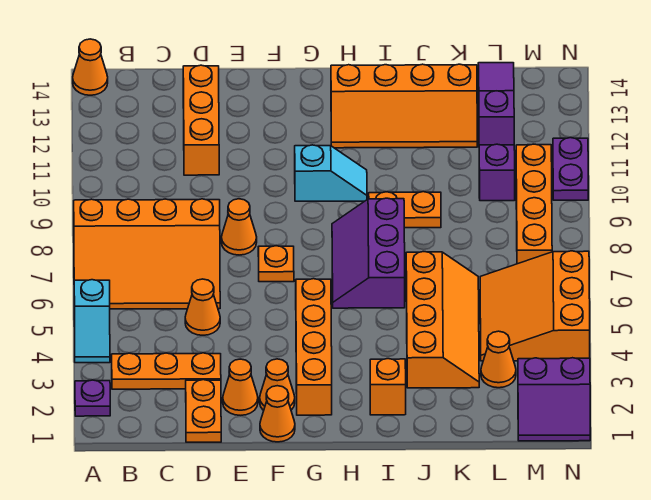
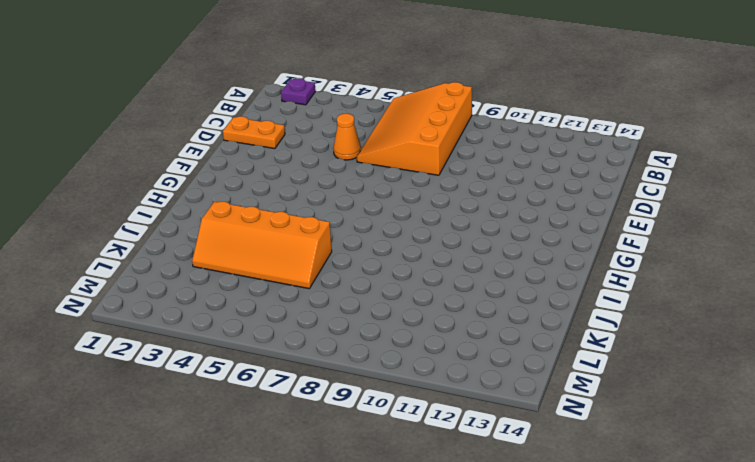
none -> cyan slope A4:A5 level 1 top 5
none -> orange cone A14 level 1
none -> orange plate B3:D3 level 1

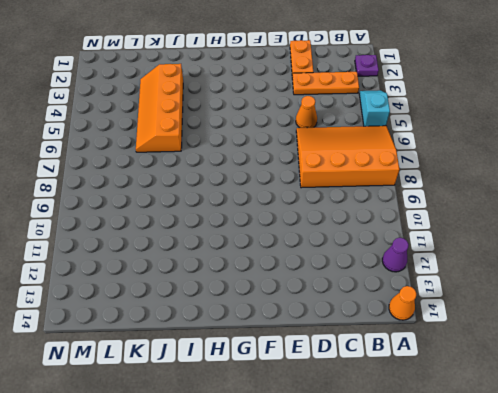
purple cone A12 level 1 -> none
none -> orange brick D11:D13 level 1
none -> orange cone E2 level 1
none -> orange cone E8 level 1

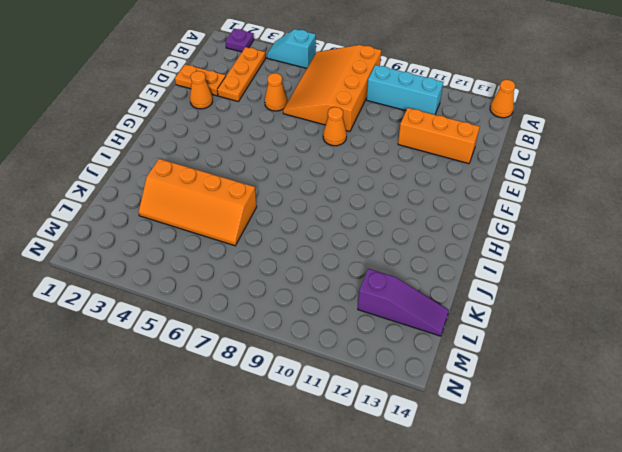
cyan brick B9:B11 level 1 -> none
none -> orange cone F1 level 1
none -> orange cone F2 level 1
none -> orange plate F7 level 1

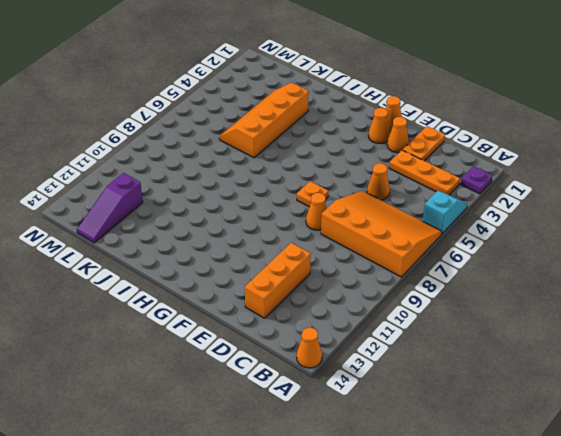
none -> orange brick G2:G5 level 1
none -> cyan slope G10:H10 level 1 top G
none -> purple slope H6:I8 level 1 top I

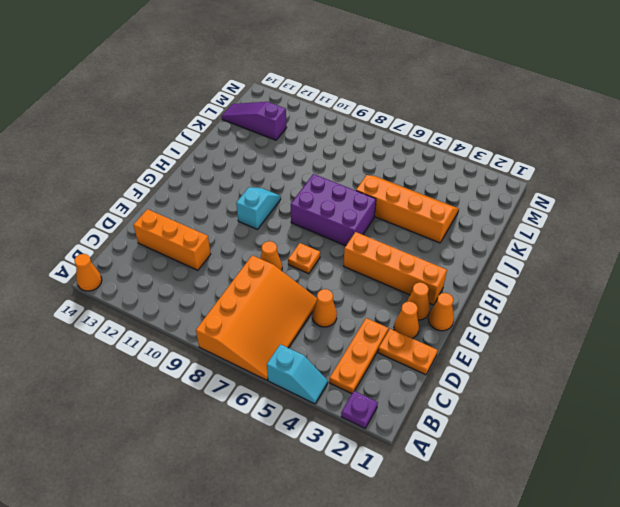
purple brick H6:I8 level 1 -> purple slope H6:I8 level 1 top I
none -> orange slope H12:K13 level 1 top 13
none -> orange brick I2 level 1
none -> orange plate I9:J9 level 1

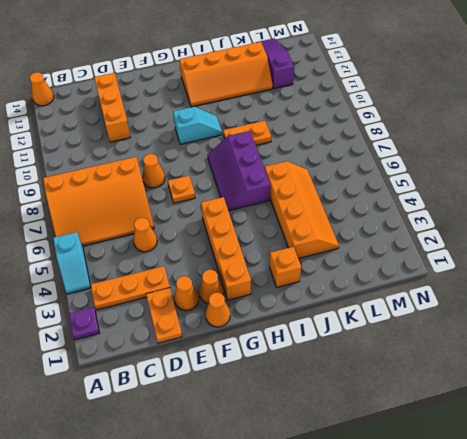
none -> orange cone L3 level 1
none -> orange slope L4:N6 level 1 top N
none -> purple brick L10 level 1

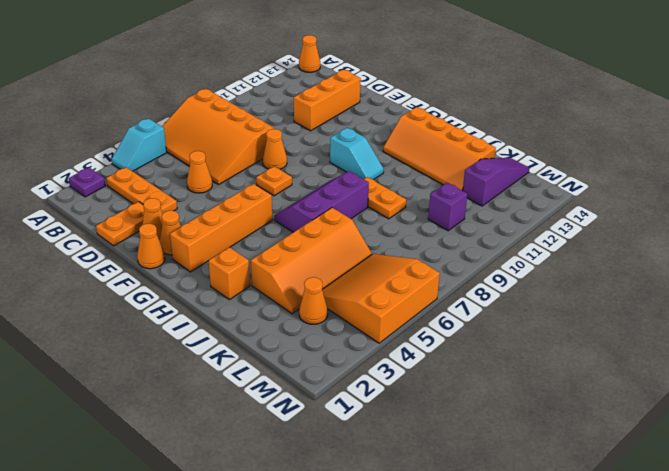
none -> purple slope M1:N2 level 1 top 2
none -> orange brick M7:M10 level 1
none -> purple plate N10:N11 level 1

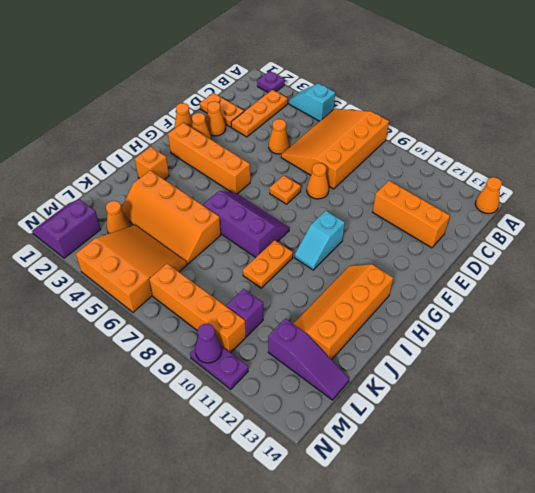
purple cone N10 level 2 -> none

